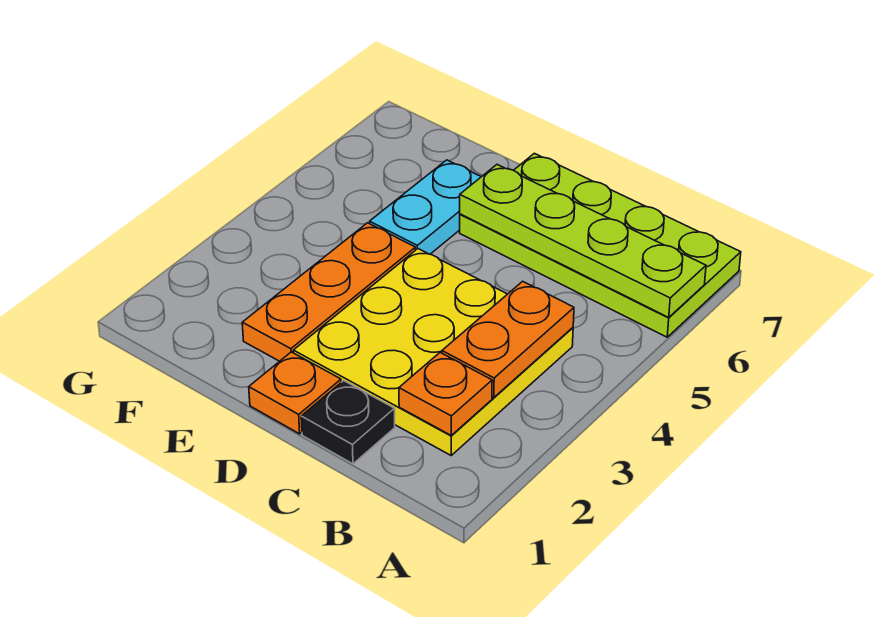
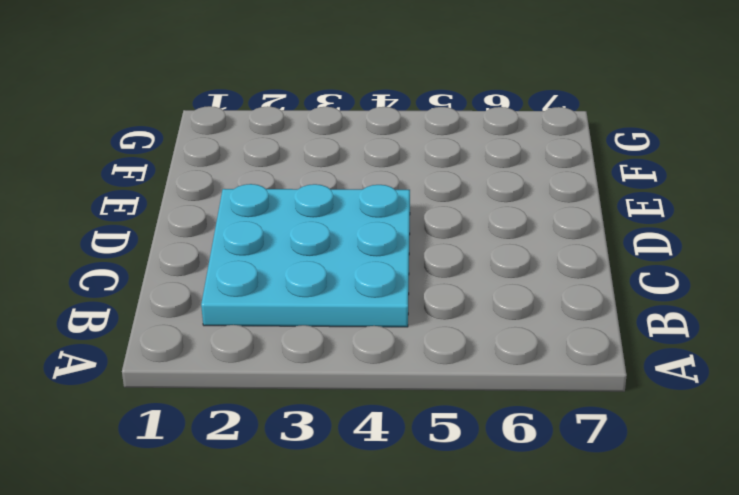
cyan plate B2:D4 level 1 -> yellow plate B2:D4 level 1
none -> lime plate A6:D7 level 1
none -> black plate C1 level 1

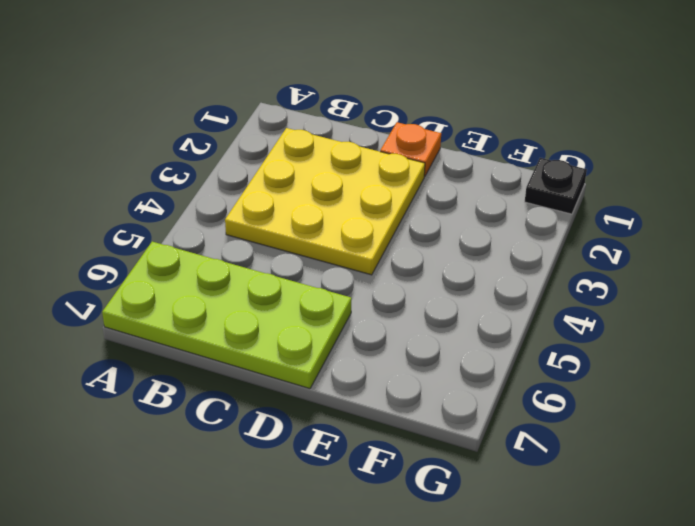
black plate G1 level 1 -> black plate C1 level 1
none -> orange plate E2:E4 level 1
none -> cyan plate E5:E6 level 1

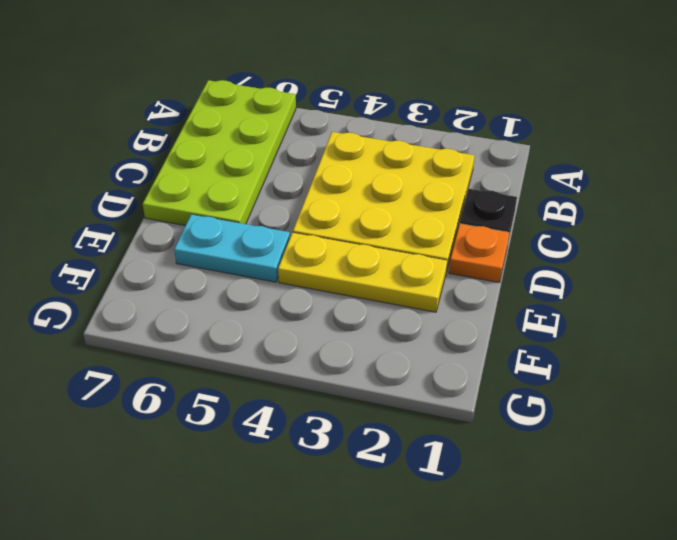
yellow plate E2:E4 level 1 -> orange plate E2:E4 level 1
none -> lime plate A6:D6 level 2
none -> orange plate B2 level 2

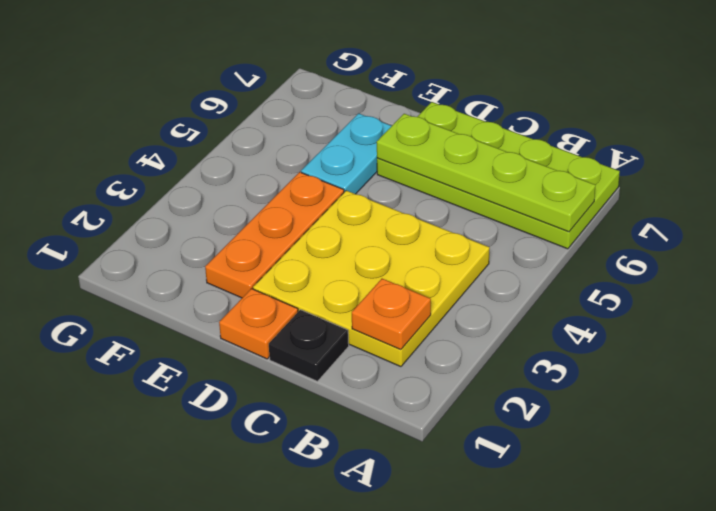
none -> orange plate B3:B4 level 2

